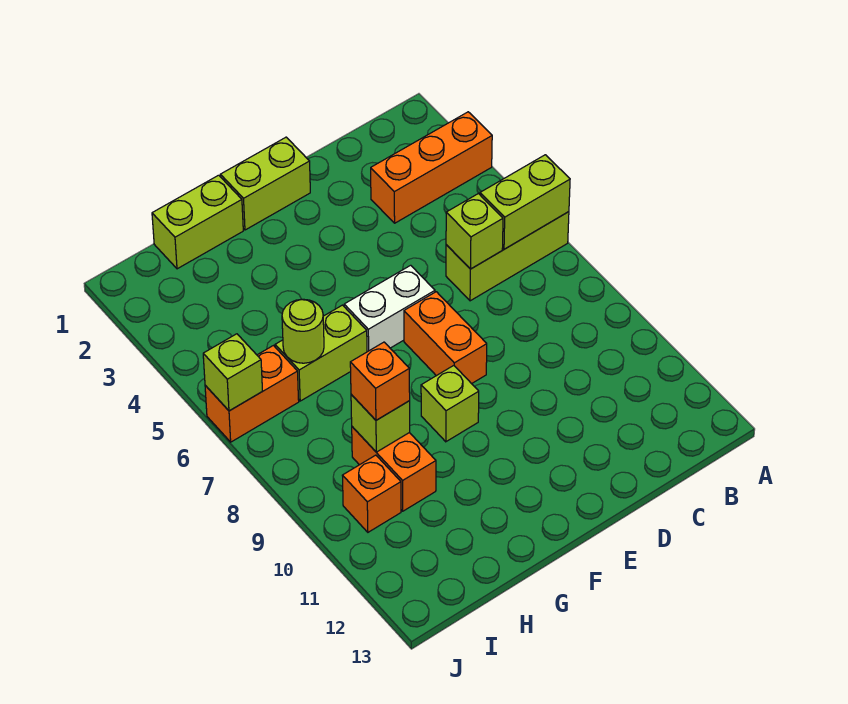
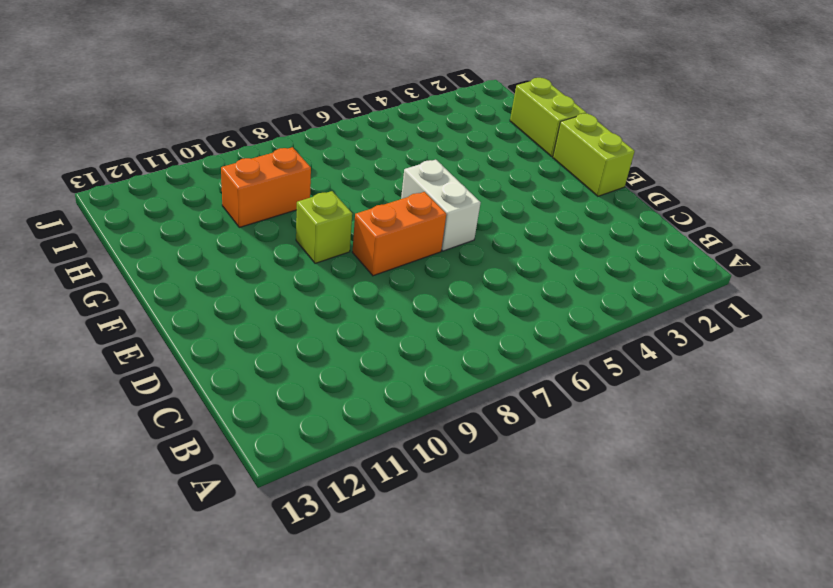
none -> orange brick A3:C3 level 1
none -> lime brick A6:C6 level 1
none -> lime brick G6:H6 level 1

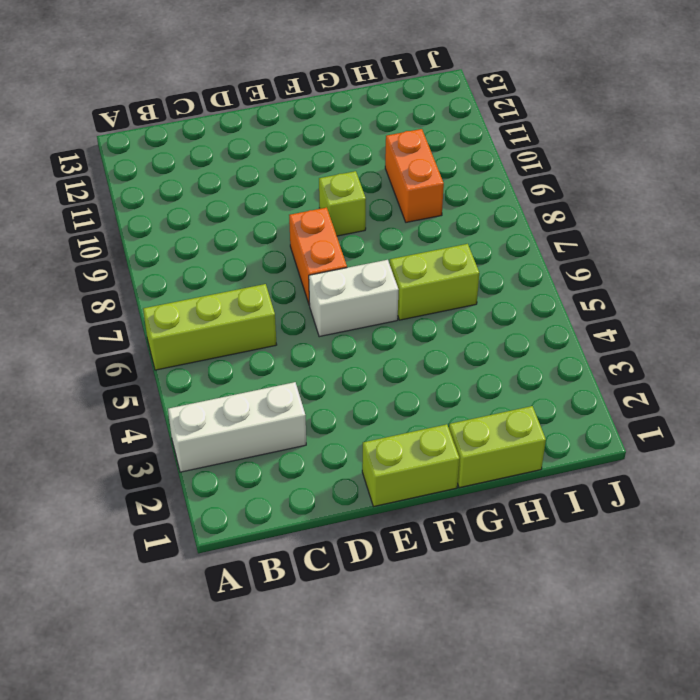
white brick A3:C3 level 1 -> orange brick A3:C3 level 1
none -> orange brick I6:J6 level 1
none -> orange brick I10 level 1
none -> lime brick A6:B6 level 2

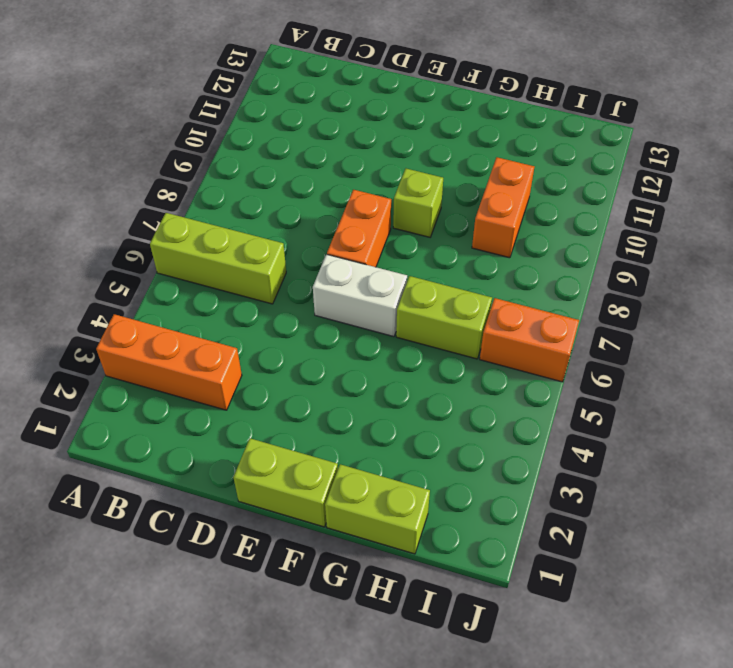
none -> orange brick I10 level 1
none -> lime brick A6:B6 level 2
none -> lime brick C6 level 2

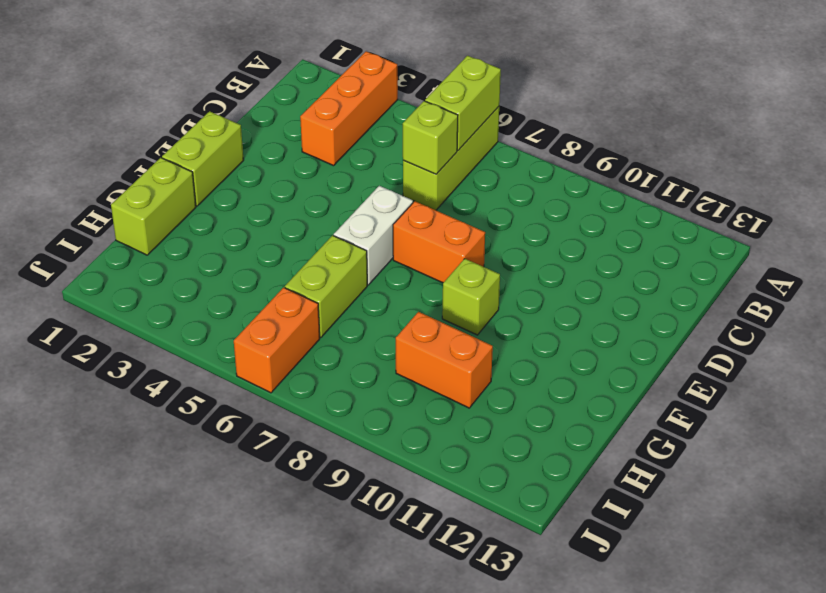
none -> orange brick I10 level 1
none -> lime round brick H6 level 2
none -> lime brick H9 level 2

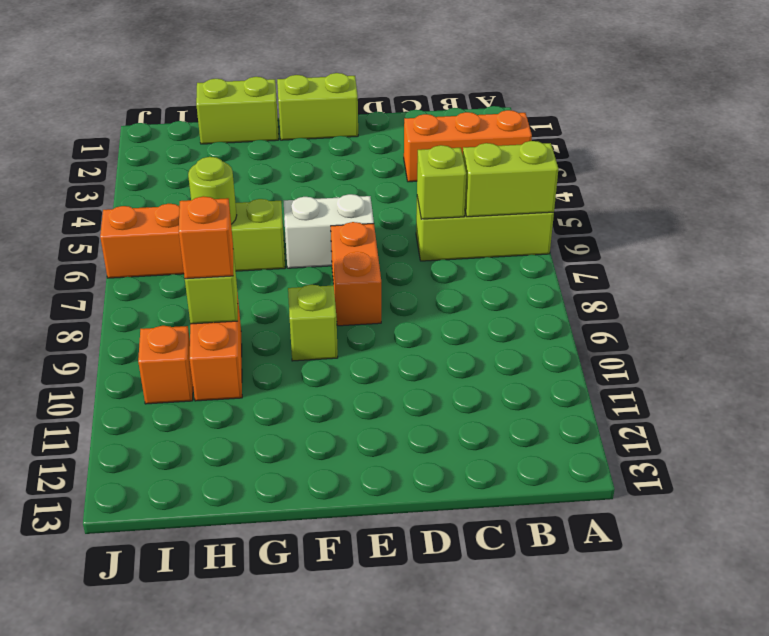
none -> lime brick J6 level 2

